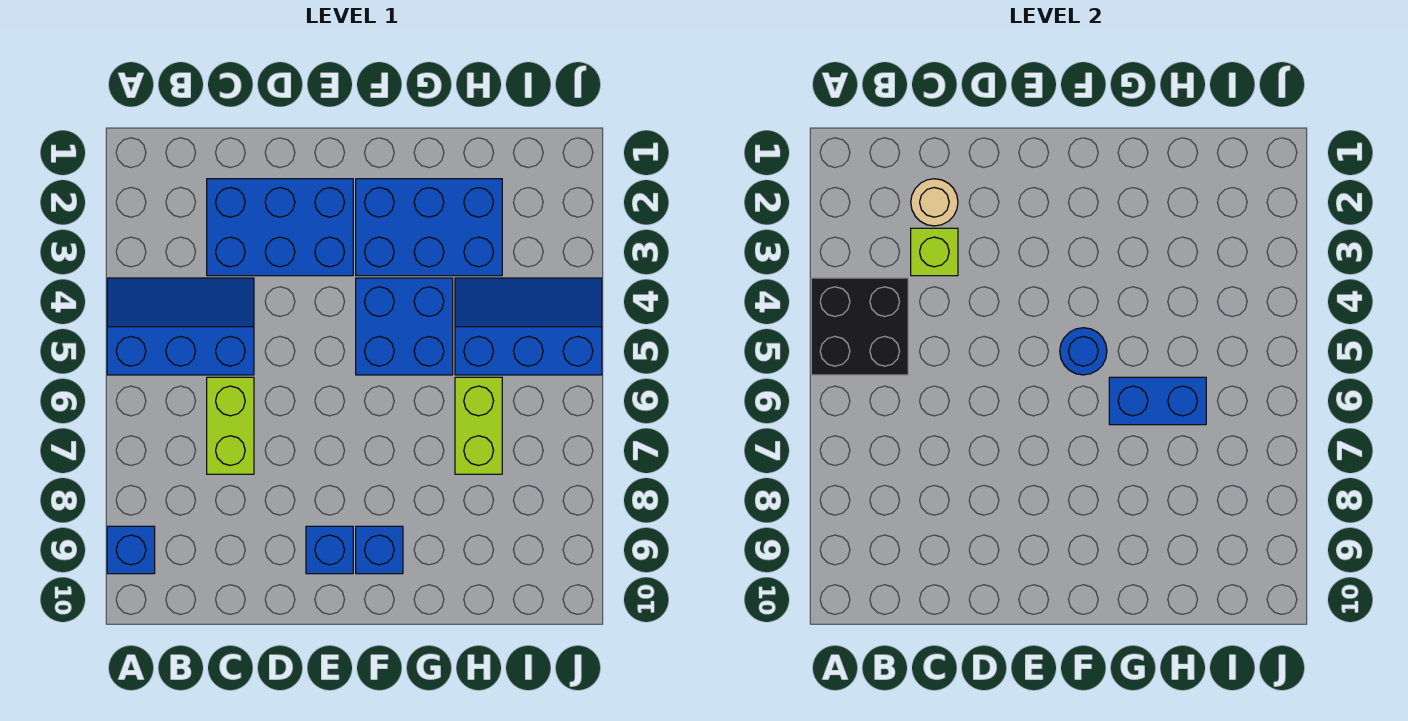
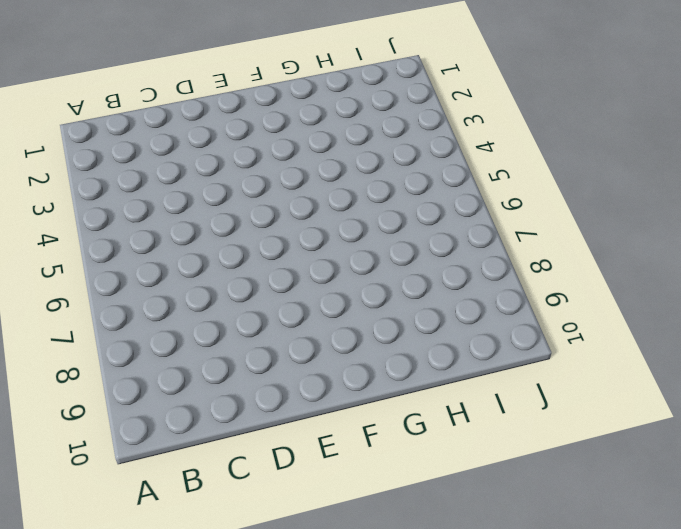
none -> blue slope A4:C5 level 1 top 5
none -> blue brick A9 level 1
none -> blue brick C2:E3 level 1

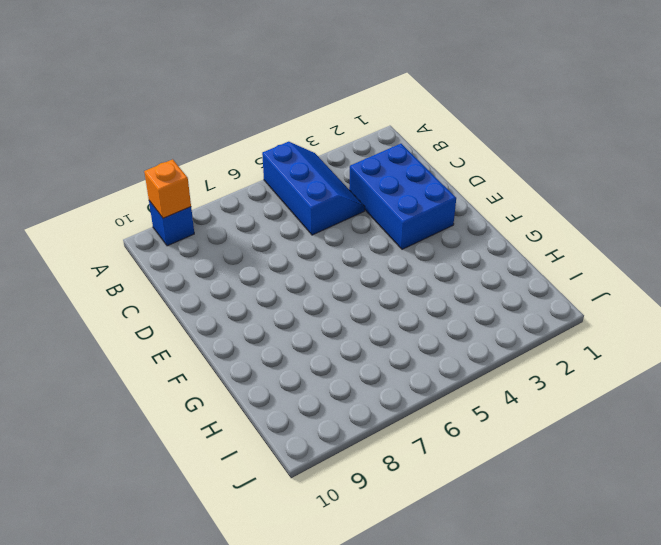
orange brick A9 level 2 -> none
none -> lime brick C6:C7 level 1
none -> blue brick E9 level 1
none -> blue brick F2:H3 level 1

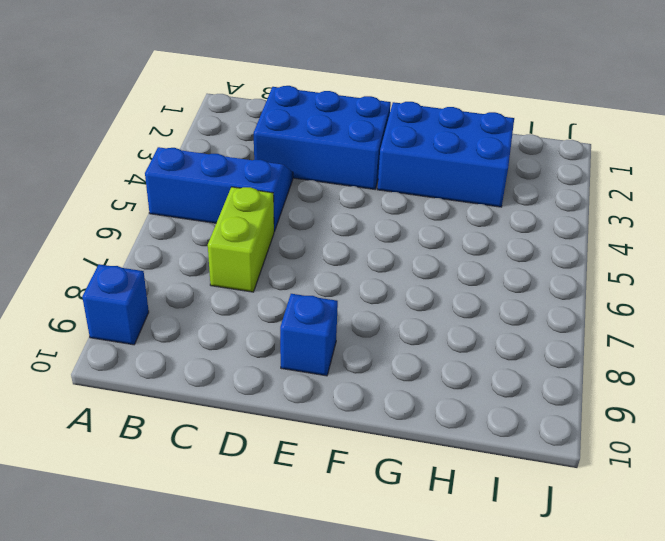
none -> blue brick F4:G5 level 1
none -> blue brick F9 level 1
none -> blue slope H4:J5 level 1 top 5

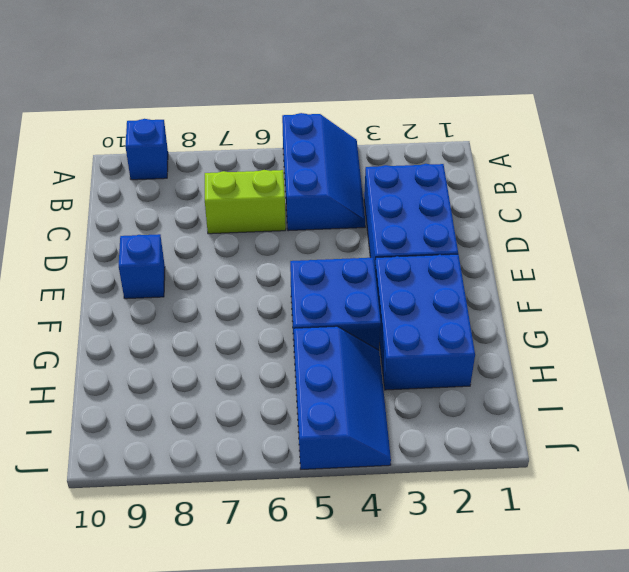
none -> blue brick F9 level 1
none -> lime brick H6:H7 level 1
none -> black brick A4:B5 level 2

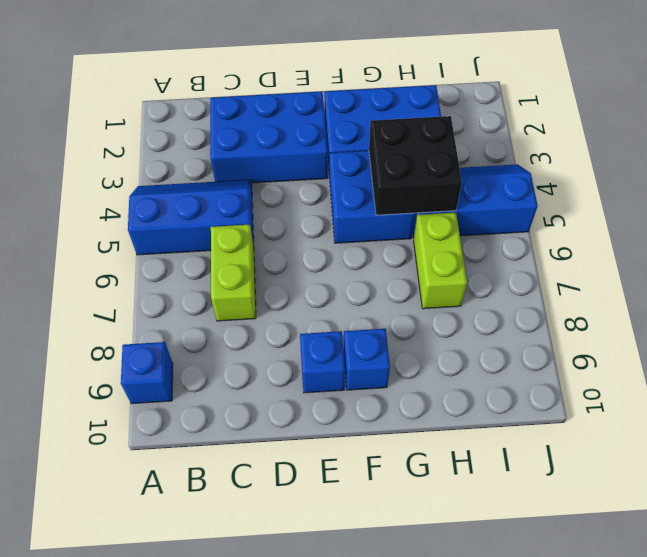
black brick G4:H5 level 2 -> black brick A4:B5 level 2
none -> tan round brick C2 level 2
none -> lime brick C3 level 2
none -> blue round brick F5 level 2

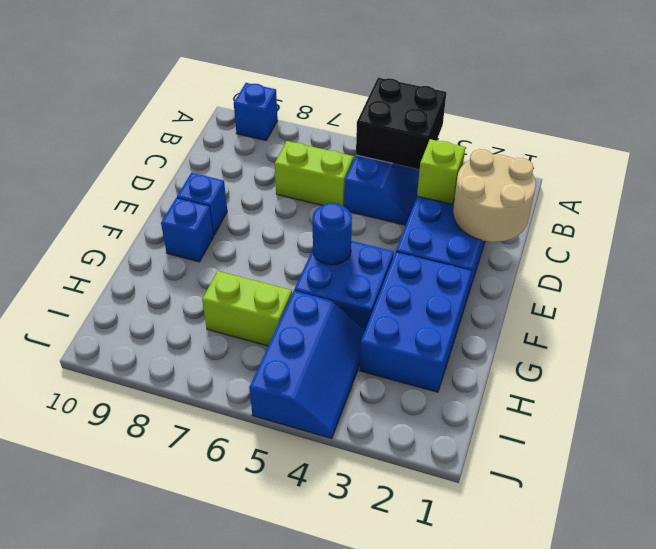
tan round brick C1:D2 level 2 -> tan round brick C2 level 2
none -> blue brick G6:H6 level 2

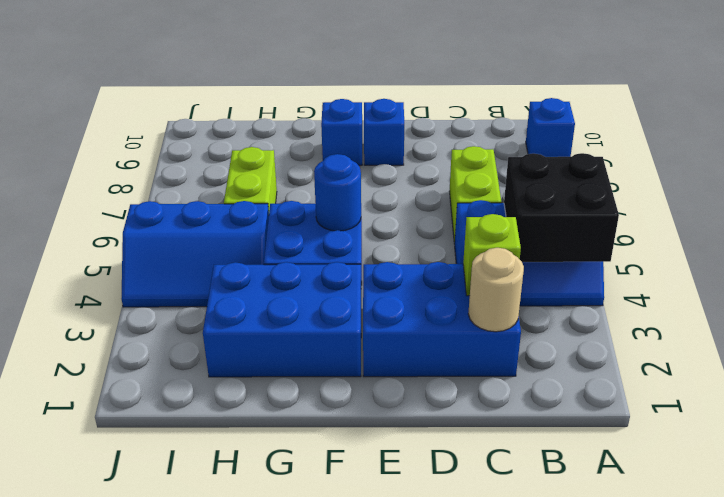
none -> blue brick G6:H6 level 2

